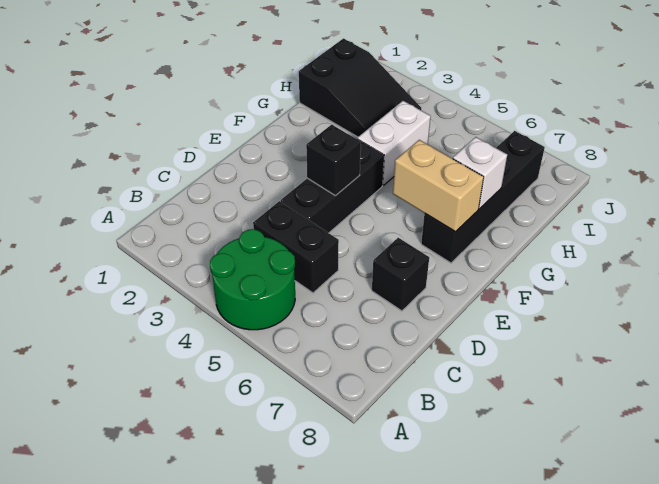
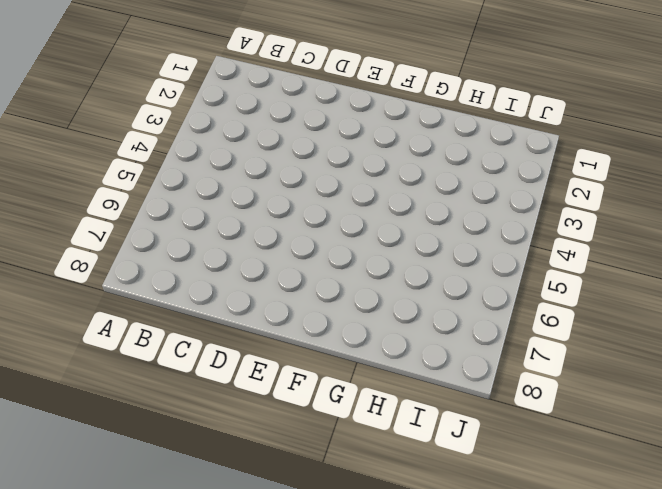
none -> green round brick A4:B5 level 1
none -> black brick C4:C5 level 1

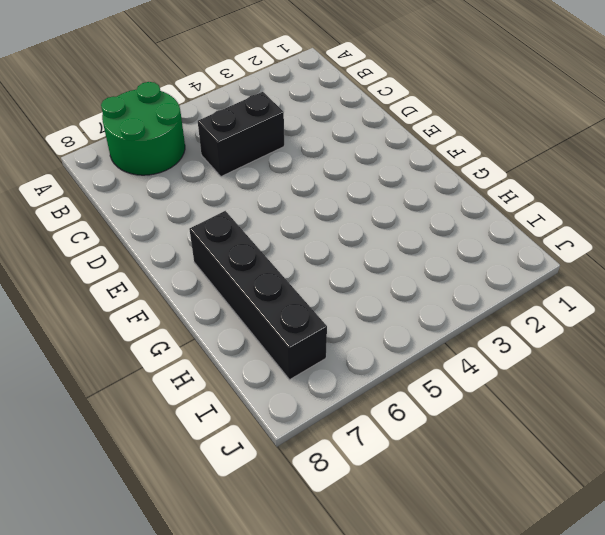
green round brick A6:B7 level 1 -> green round brick A4:B5 level 1
none -> black brick D4:F4 level 1
none -> black brick D7 level 1

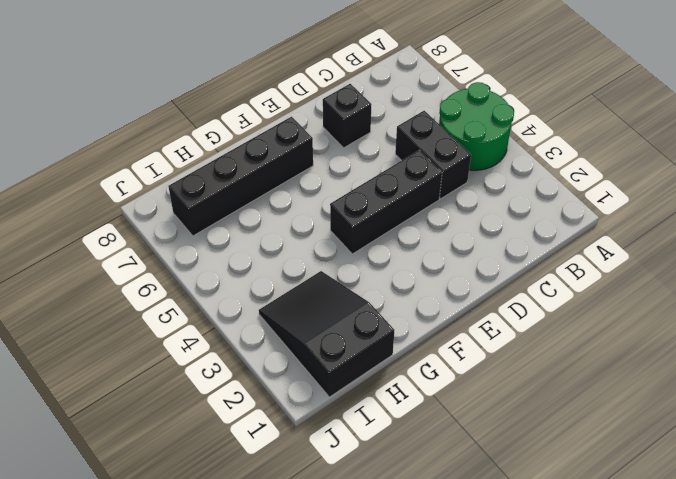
none -> white brick G4:H4 level 1
none -> black brick E4 level 2

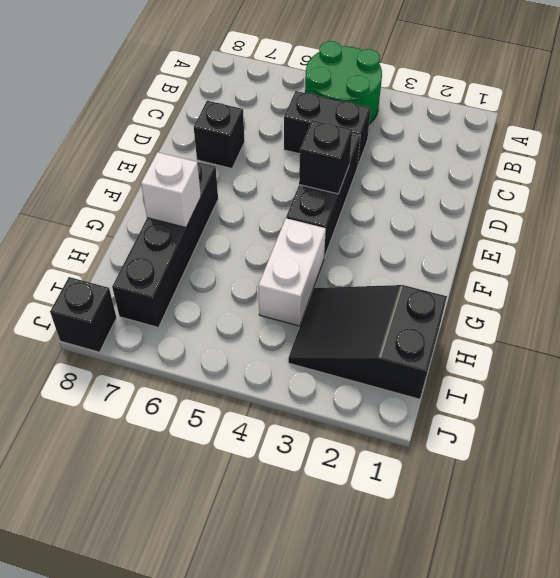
black brick J8 level 1 -> none
none -> tan brick F6:F7 level 2

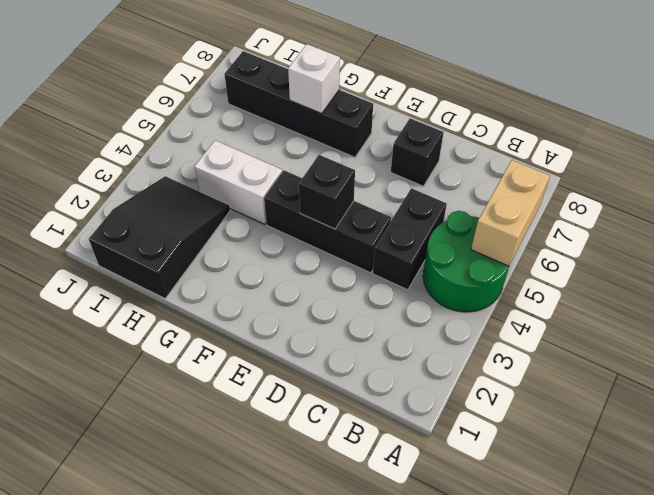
tan brick A5:A6 level 2 -> tan brick F6:F7 level 2

